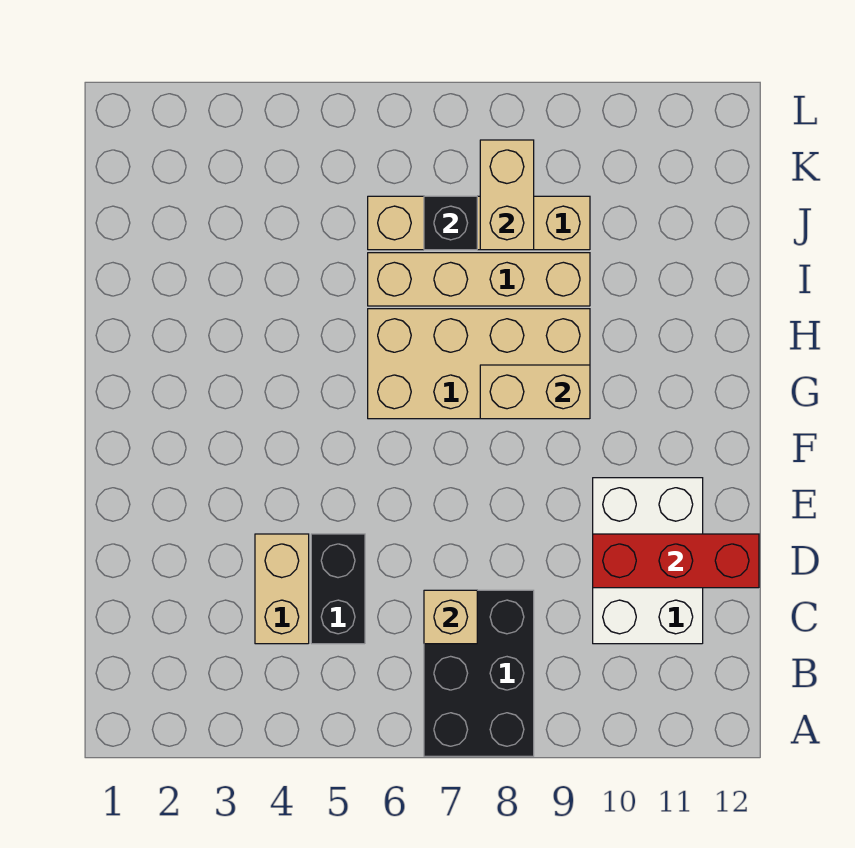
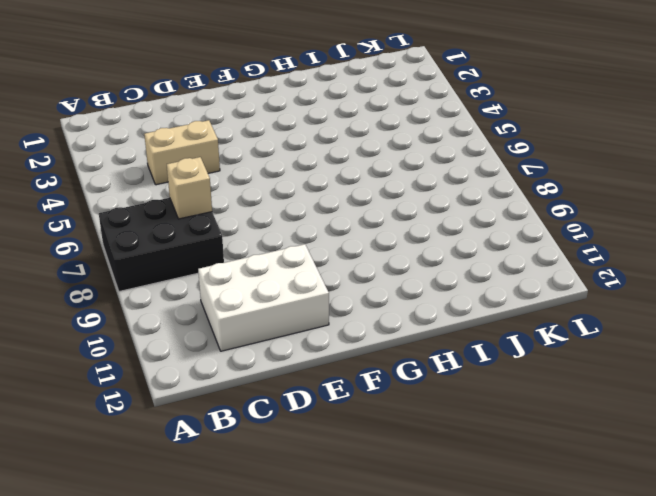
none -> black brick C5:D5 level 1
none -> tan brick G6:H9 level 1
none -> tan brick I6:I9 level 1

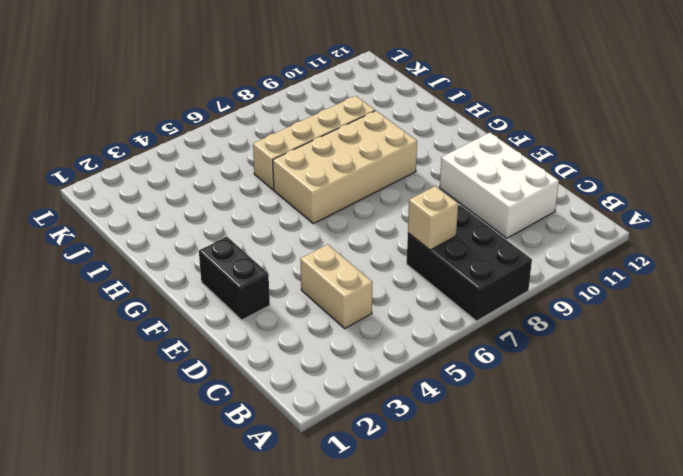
black brick E2:F2 level 1 -> black brick C5:D5 level 1
none -> tan brick J6:J9 level 1
none -> red brick D10:D12 level 2
none -> tan brick G8:G9 level 2

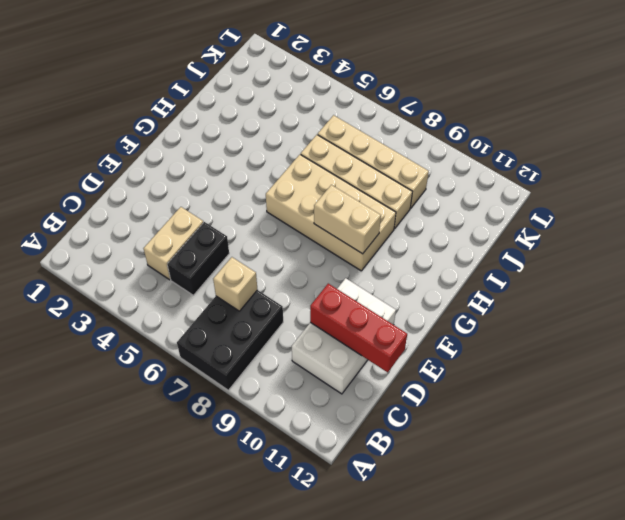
none -> black brick J7 level 2
none -> tan brick J8:K8 level 2

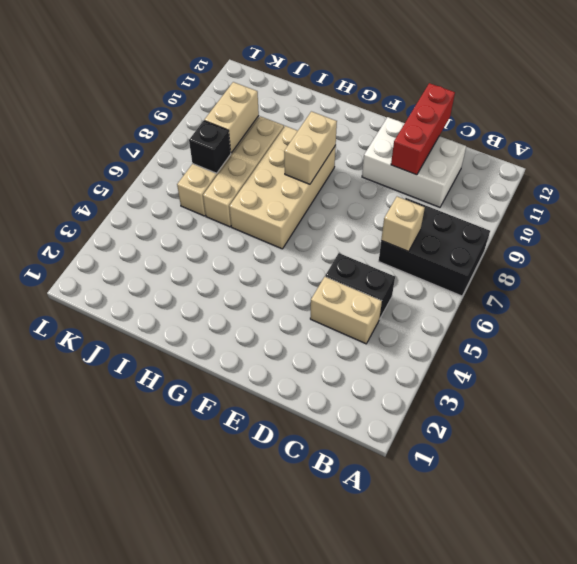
tan brick J8:J9 level 2 -> tan brick J8:K8 level 2

